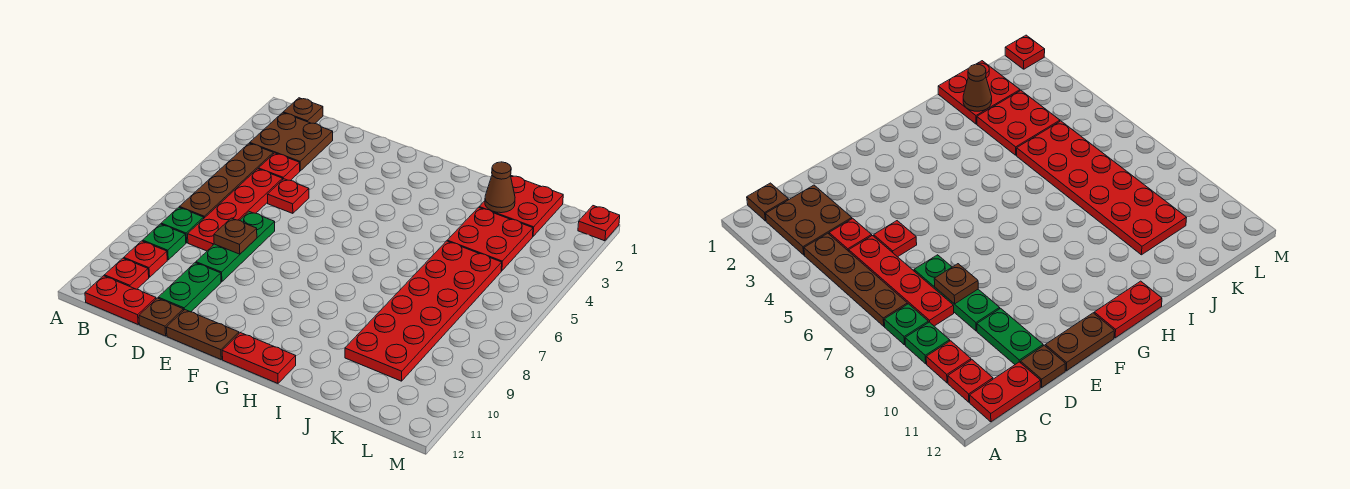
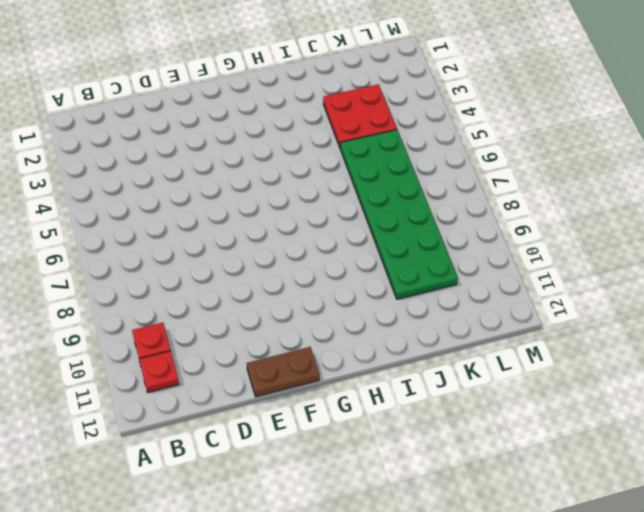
green plate J5:K10 level 1 -> red plate J5:K10 level 1
none -> brown plate B1 level 1
none -> brown plate B2:C3 level 1
none -> brown plate B4:B7 level 1

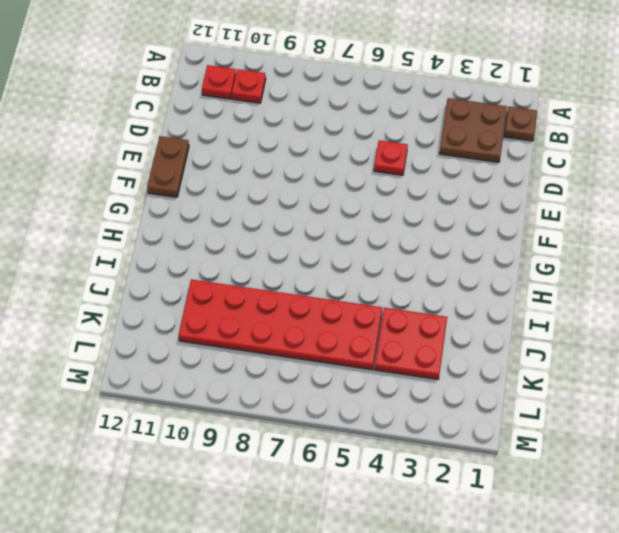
none -> brown plate B4:B7 level 1
none -> green plate B8 level 1
none -> green plate B9 level 1

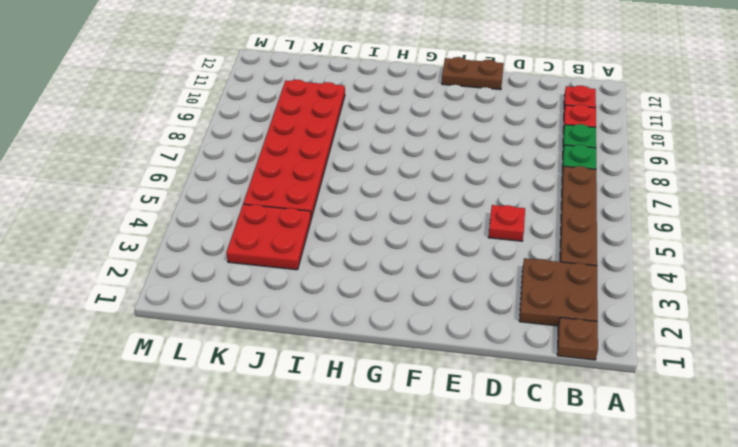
none -> red plate B12:C12 level 1
none -> red plate C4 level 1
none -> red plate C5:C8 level 1

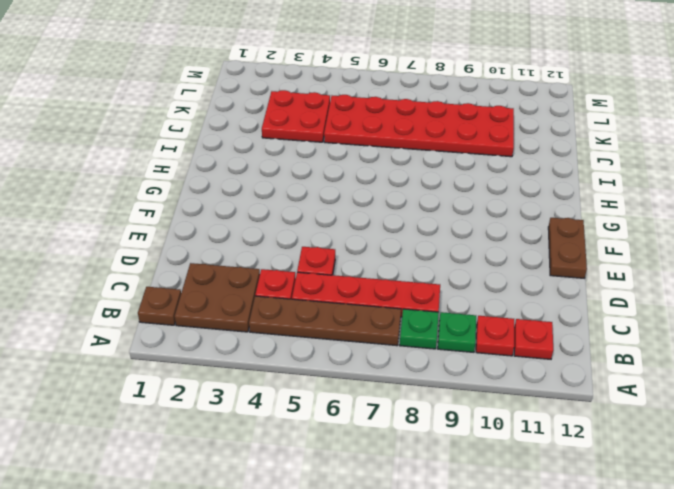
none -> red plate B12:C12 level 1
none -> green plate D7:D9 level 1
none -> green plate D10:D11 level 1

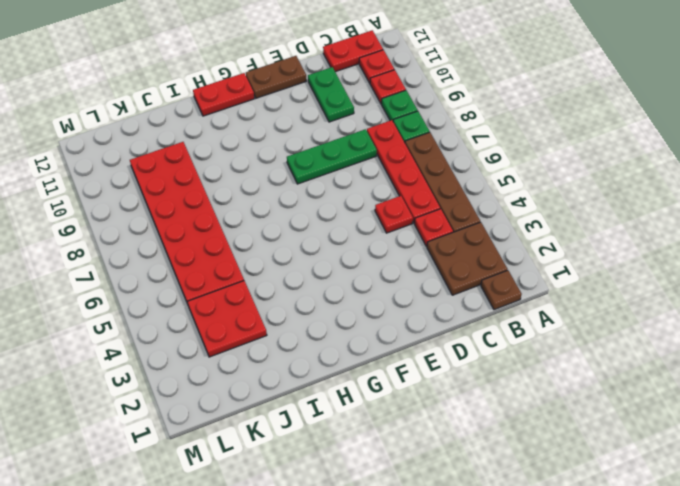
green plate D8:F8 level 1 -> green plate D7:D9 level 1
none -> brown plate D12 level 1
none -> red plate J1:K2 level 1
none -> red plate M1 level 1

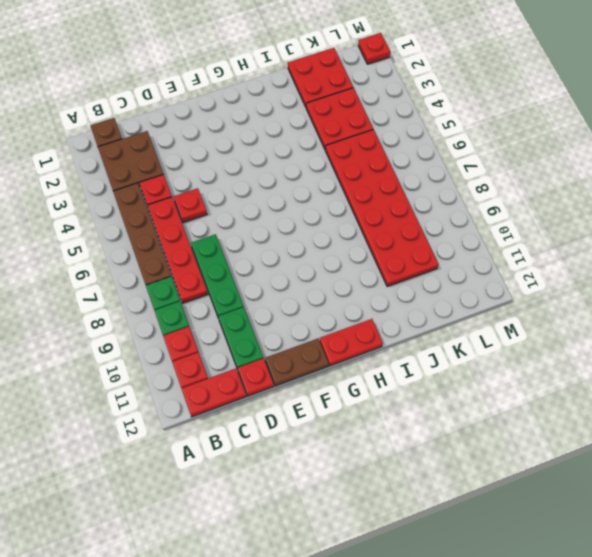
red plate D12 level 1 -> brown plate D12 level 1
none -> brown plate D8 level 2
none -> brown cone J2 level 2

